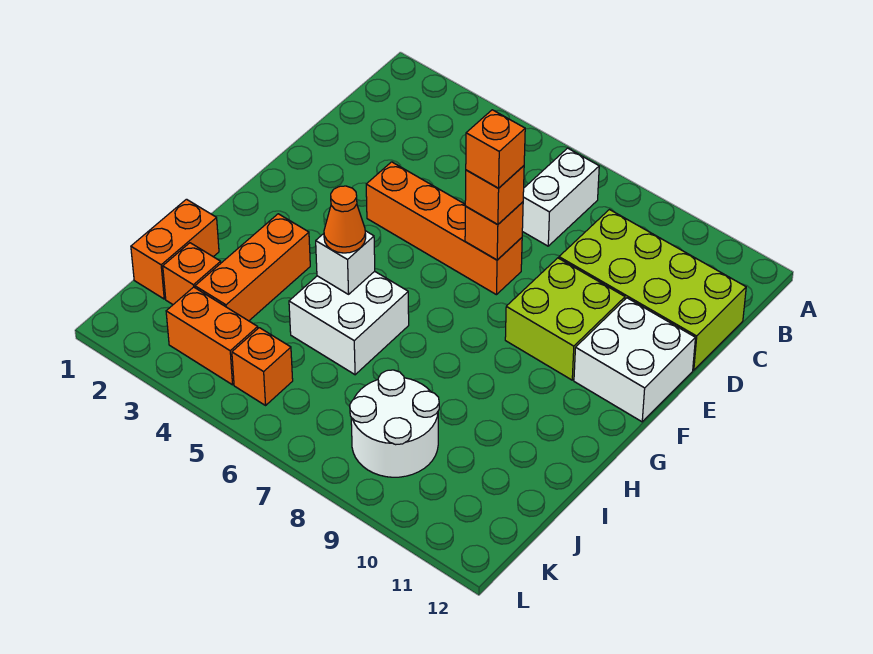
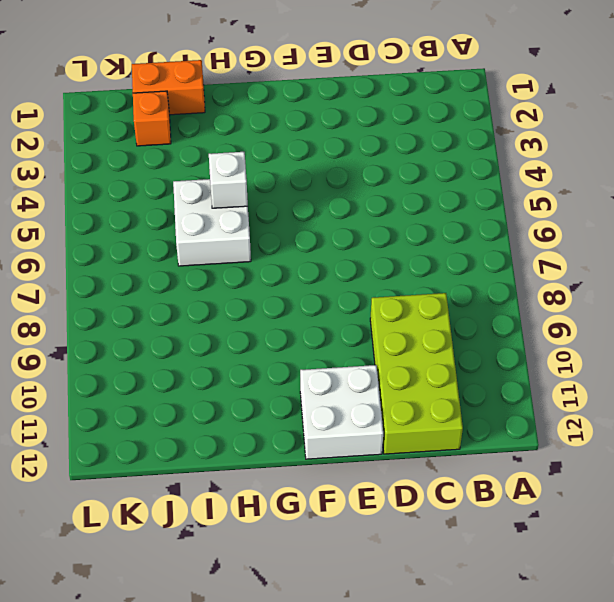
none -> white brick B7:C7 level 1
none -> orange brick E4:E7 level 1
none -> lime brick E9:F10 level 1

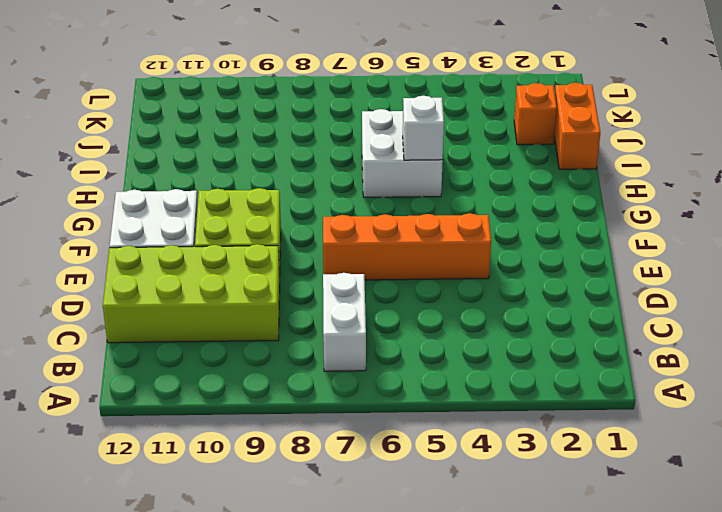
none -> orange brick H3:J3 level 1
none -> white round brick J8:K9 level 1
none -> orange brick K3:K4 level 1

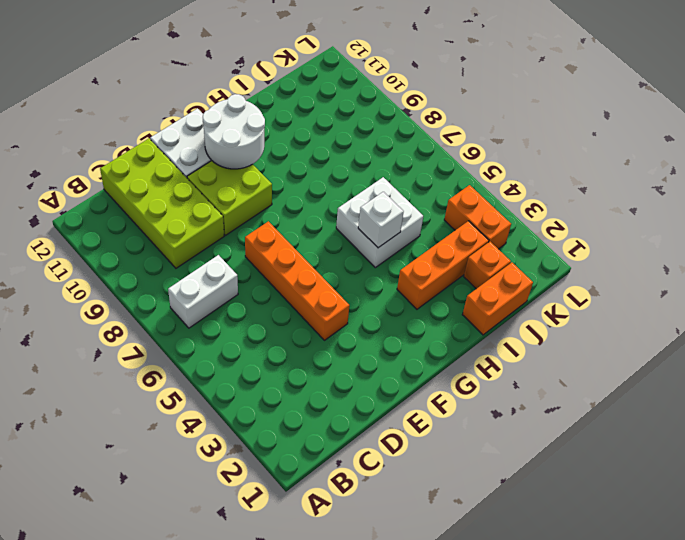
white round brick F10:G11 level 2 -> white round brick J8:K9 level 1
none -> orange brick K5 level 1
none -> orange brick E7 level 2
none -> orange brick E7 level 3

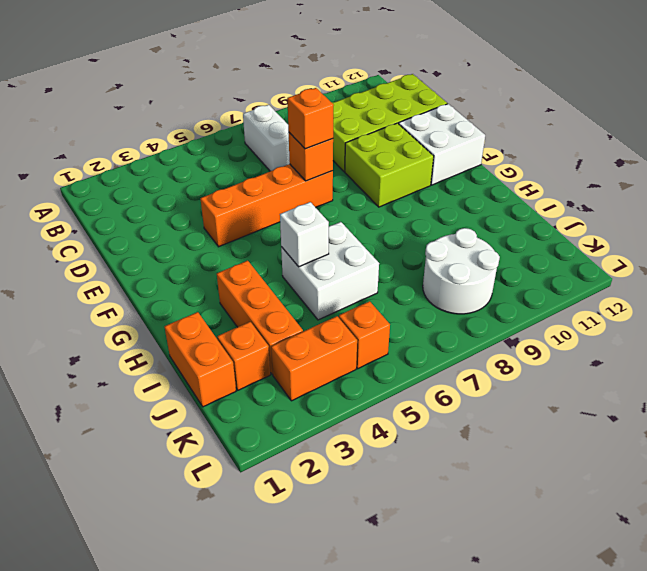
none -> orange cone H5 level 3
none -> orange brick E7 level 4

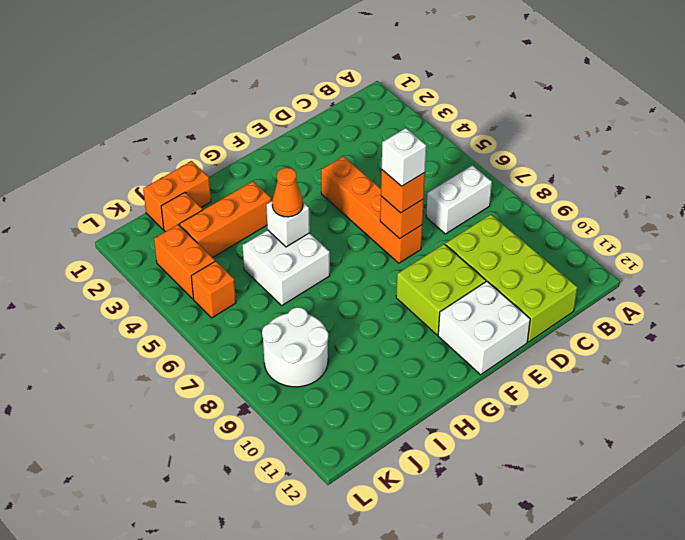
white brick E7 level 4 -> orange brick E7 level 4

